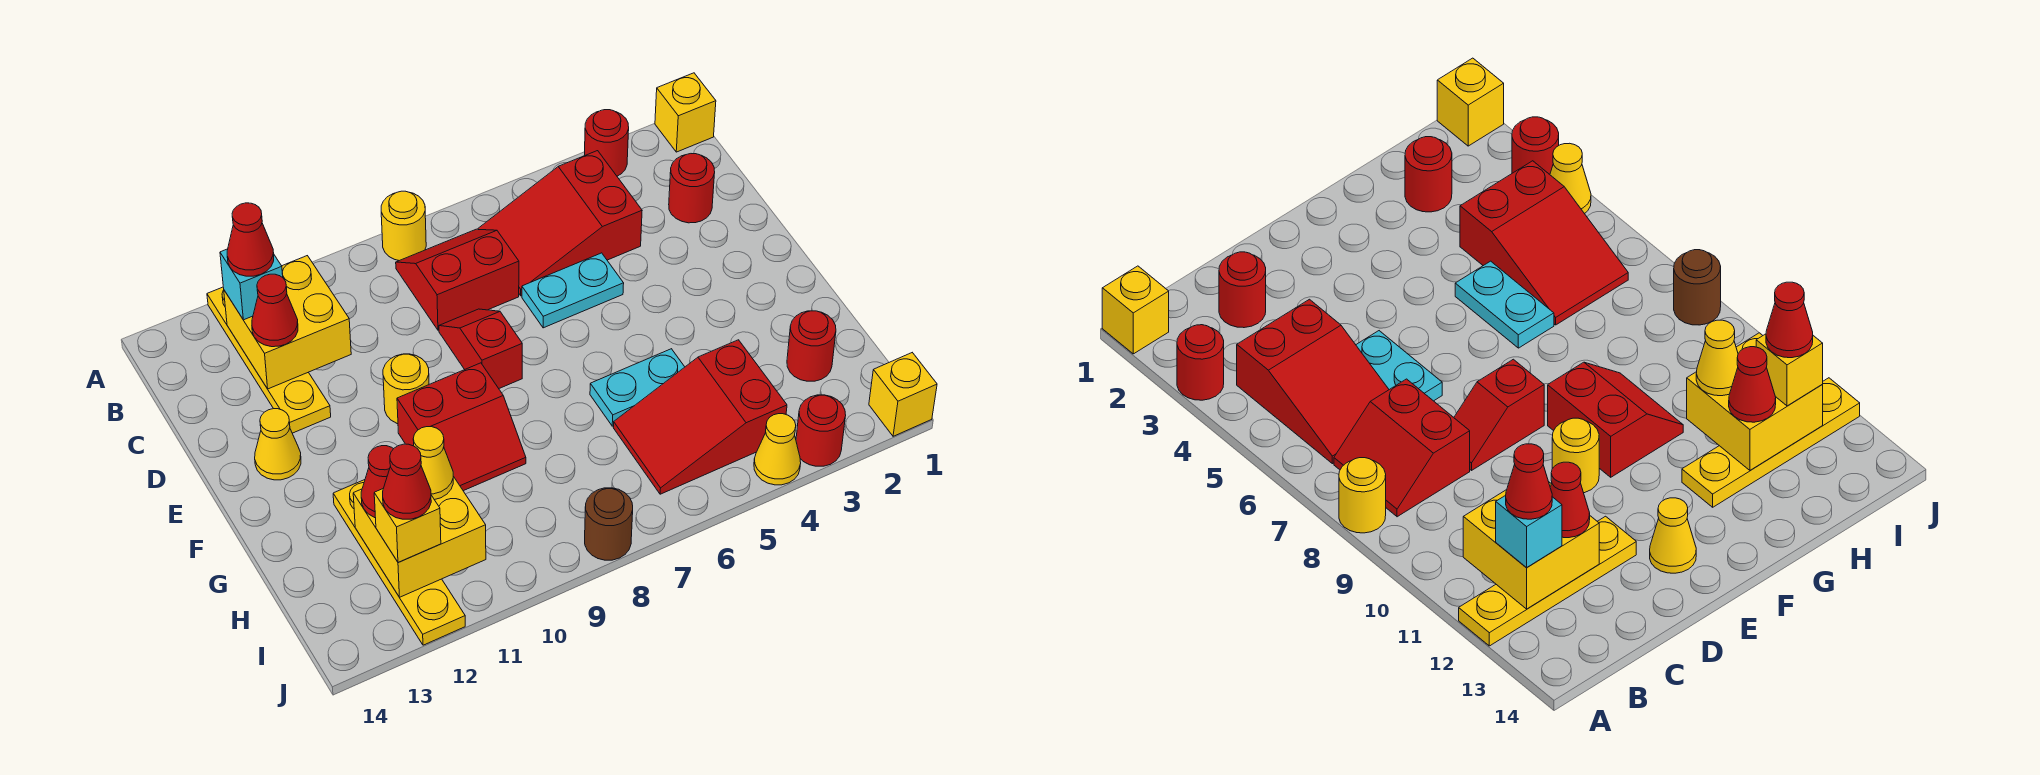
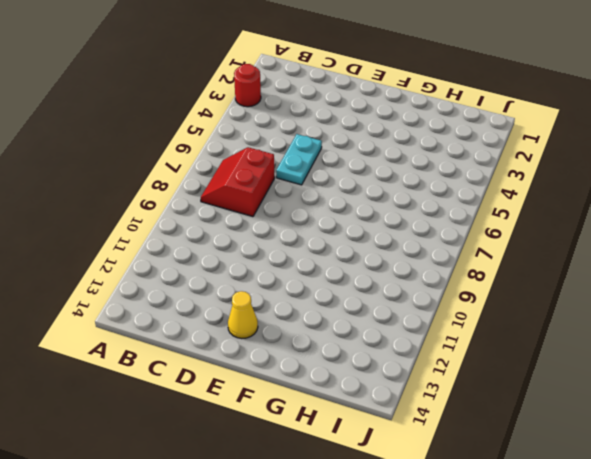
none -> yellow brick A1 level 1
none -> yellow round brick A8 level 1
none -> yellow plate A12:D12 level 1

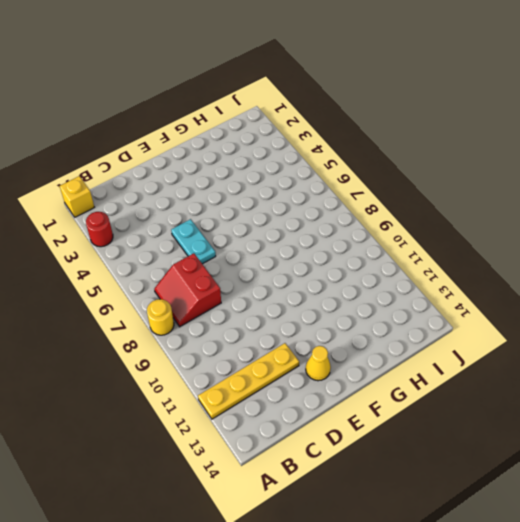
none -> red slope B4:C6 level 1 top 4
none -> red round brick C2 level 1
none -> red slope D8:E8 level 1 top E

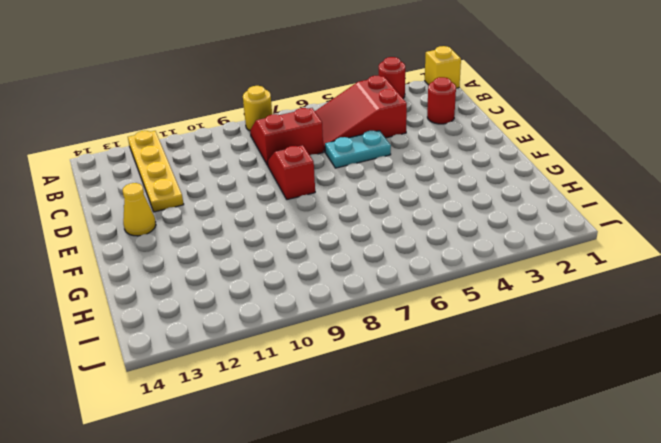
none -> yellow round brick E10 level 1
none -> red slope F9:G10 level 1 top F
none -> cyan plate G5:G6 level 1

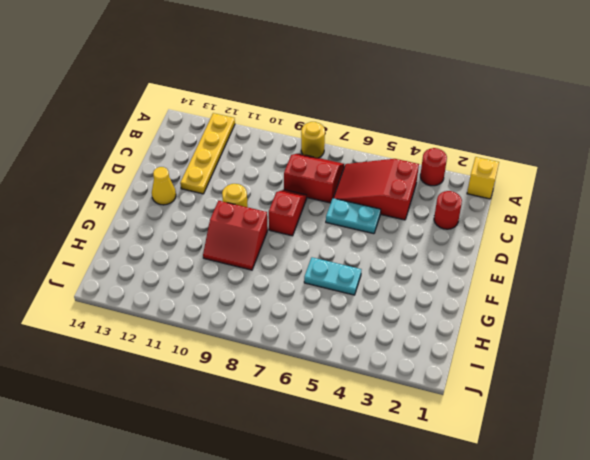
none -> yellow plate G12:J12 level 1
none -> red round brick H2 level 1
none -> red slope H4:I6 level 1 top 4

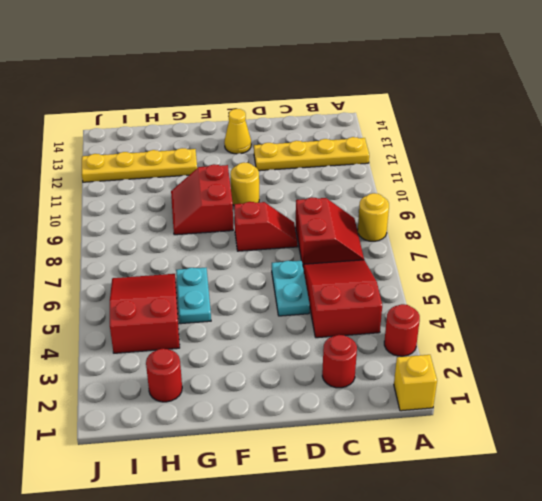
none -> yellow brick J1 level 1
none -> red round brick J3 level 1
none -> yellow cone J4 level 1

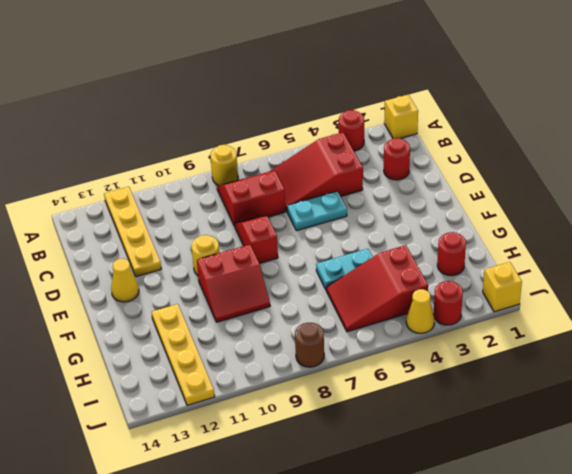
none -> yellow brick B11:C12 level 2
none -> yellow brick H11:I12 level 2
none -> cyan brick B12 level 3

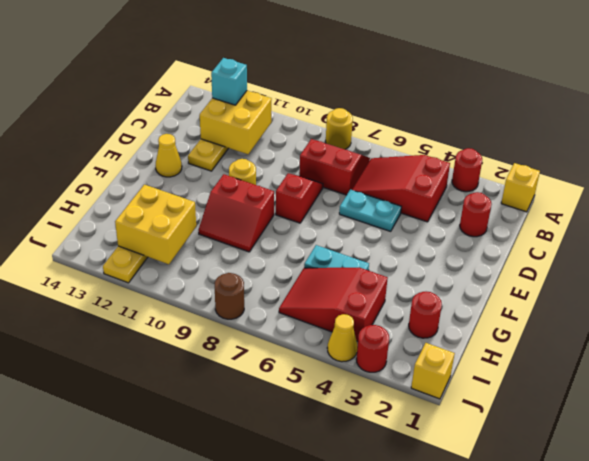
none -> red cone C12 level 3
none -> yellow cone H11 level 3
none -> red cone H12 level 3

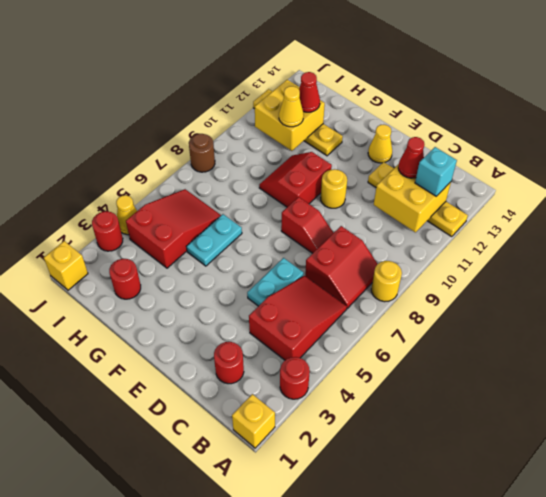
none -> yellow brick I12 level 3
none -> red cone B12 level 4
none -> red cone I12 level 4

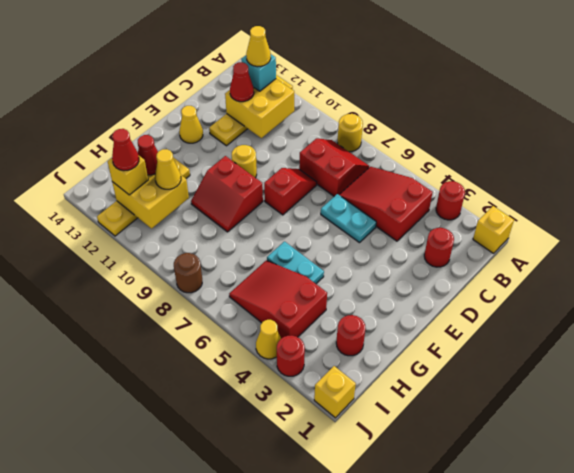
yellow cone B12 level 4 -> red cone B12 level 4

